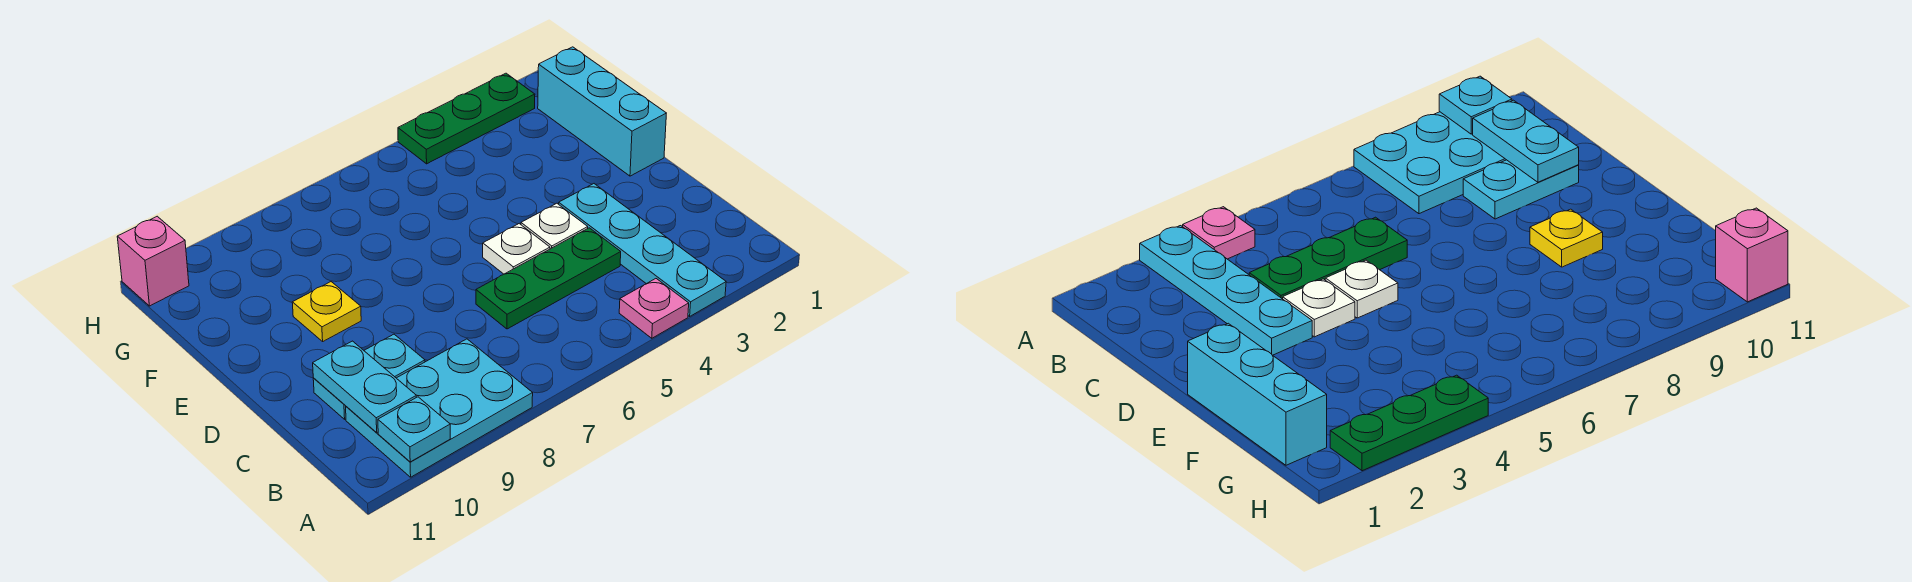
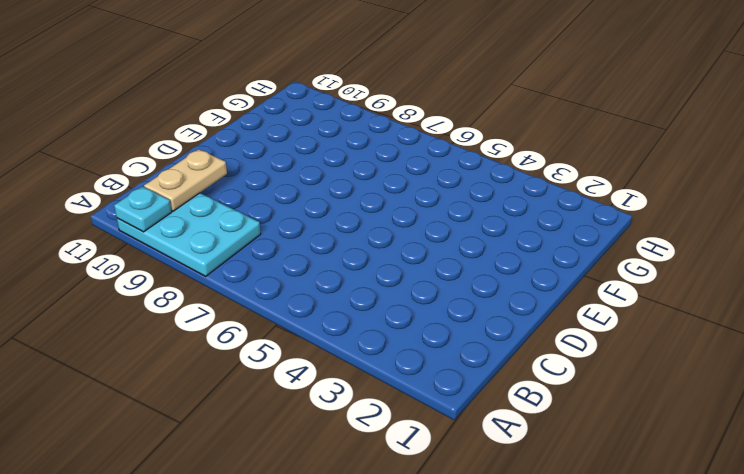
tan plate B10:C10 level 2 -> cyan plate B10:C10 level 2
none -> cyan plate A3:D3 level 1
none -> pink plate A4 level 1
none -> green plate C4:C6 level 1

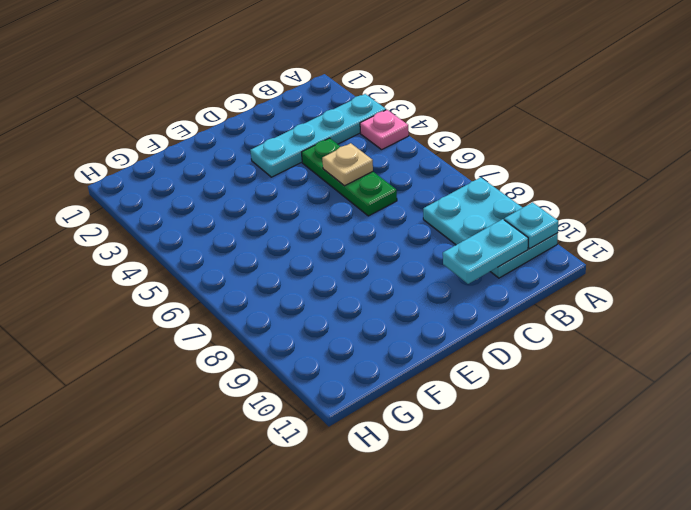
tan plate C5 level 2 -> none
none -> cyan plate C9:C10 level 1
none -> white plate D4 level 1
none -> white plate D5 level 1

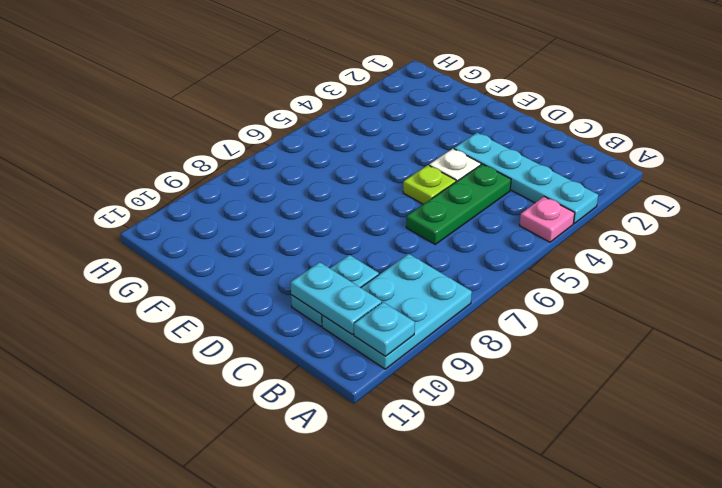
lime plate D5 level 1 -> white plate D5 level 1
none -> cyan brick E1:G1 level 1
none -> yellow plate E9 level 1
none -> green plate H2:H4 level 1

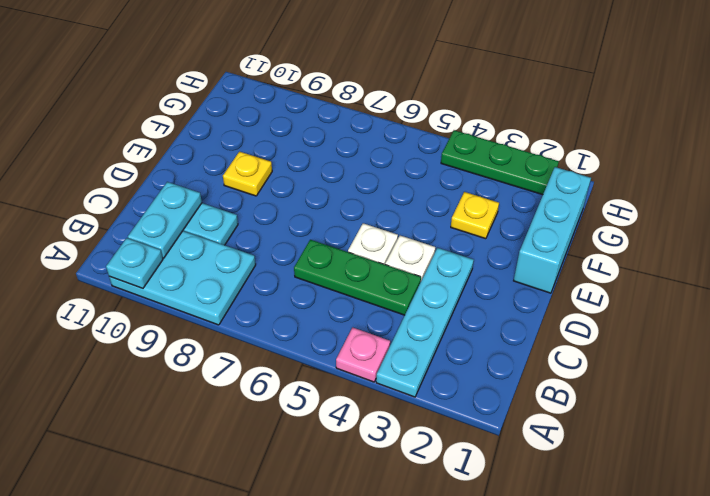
yellow plate F3 level 1 -> none
none -> pink brick H11 level 1

